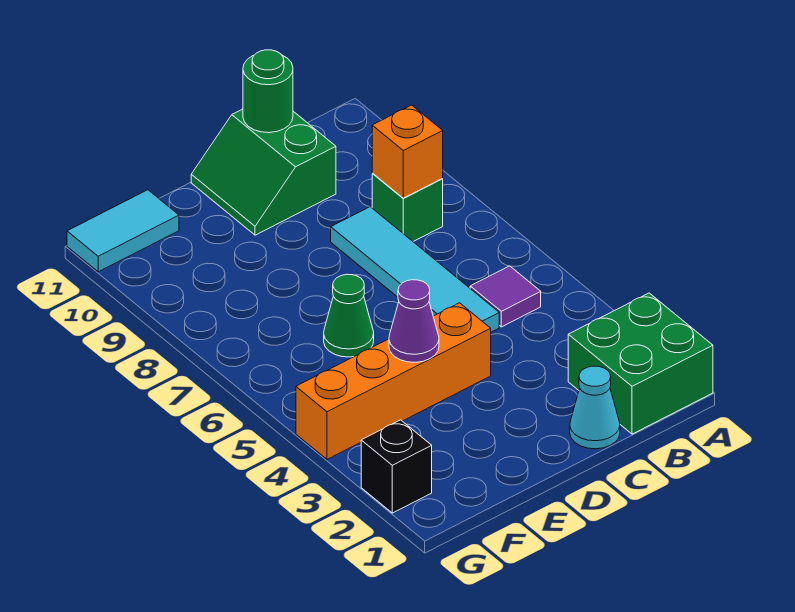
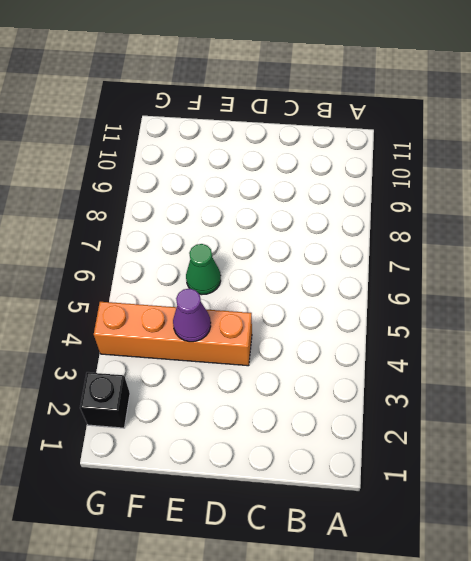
none -> green brick A1:B2 level 1
none -> purple tile B5 level 1
none -> green brick B8 level 1

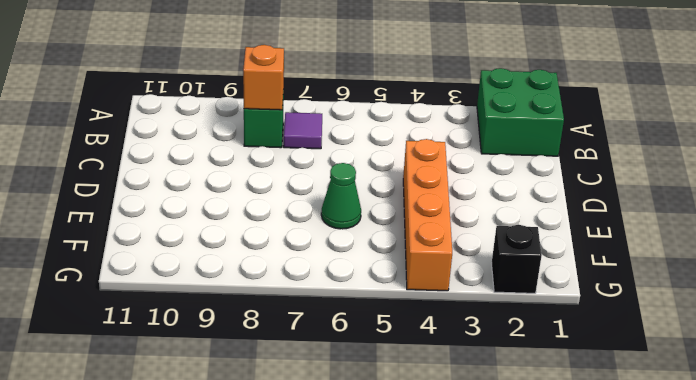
purple tile B7 level 1 -> purple tile B5 level 1
none -> cyan cone C1 level 1
none -> cyan tile C5:C8 level 1
none -> green slope C10:D11 level 1 top C

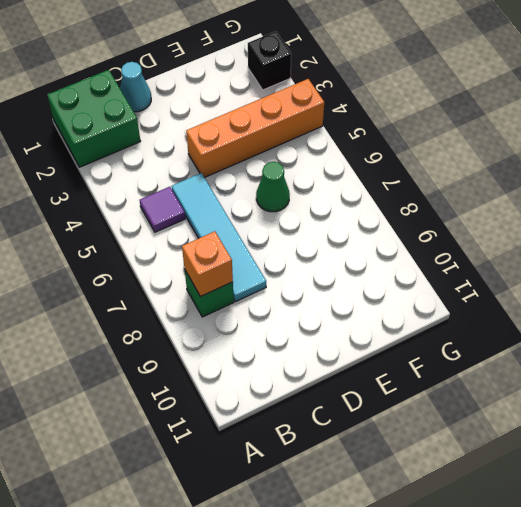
none -> green slope C10:D11 level 1 top C
none -> cyan tile F11:G11 level 1
none -> green round brick C11 level 2

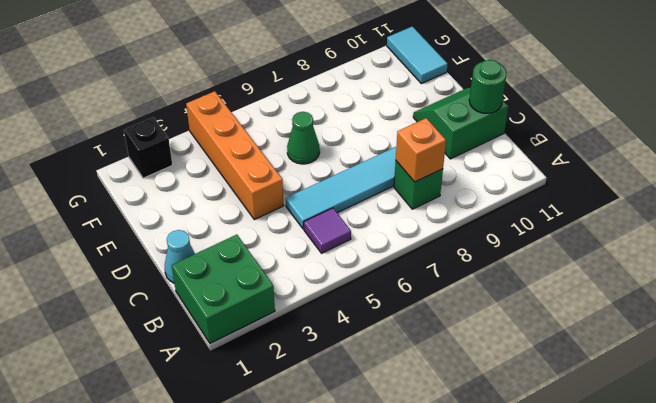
none -> purple cone E4 level 2

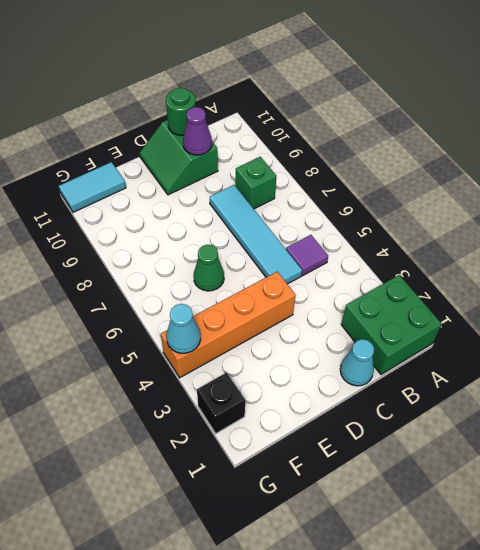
purple cone C10 level 2 -> purple cone E4 level 2
cyan cone G4 level 2 -> none
none -> orange brick B8 level 2

